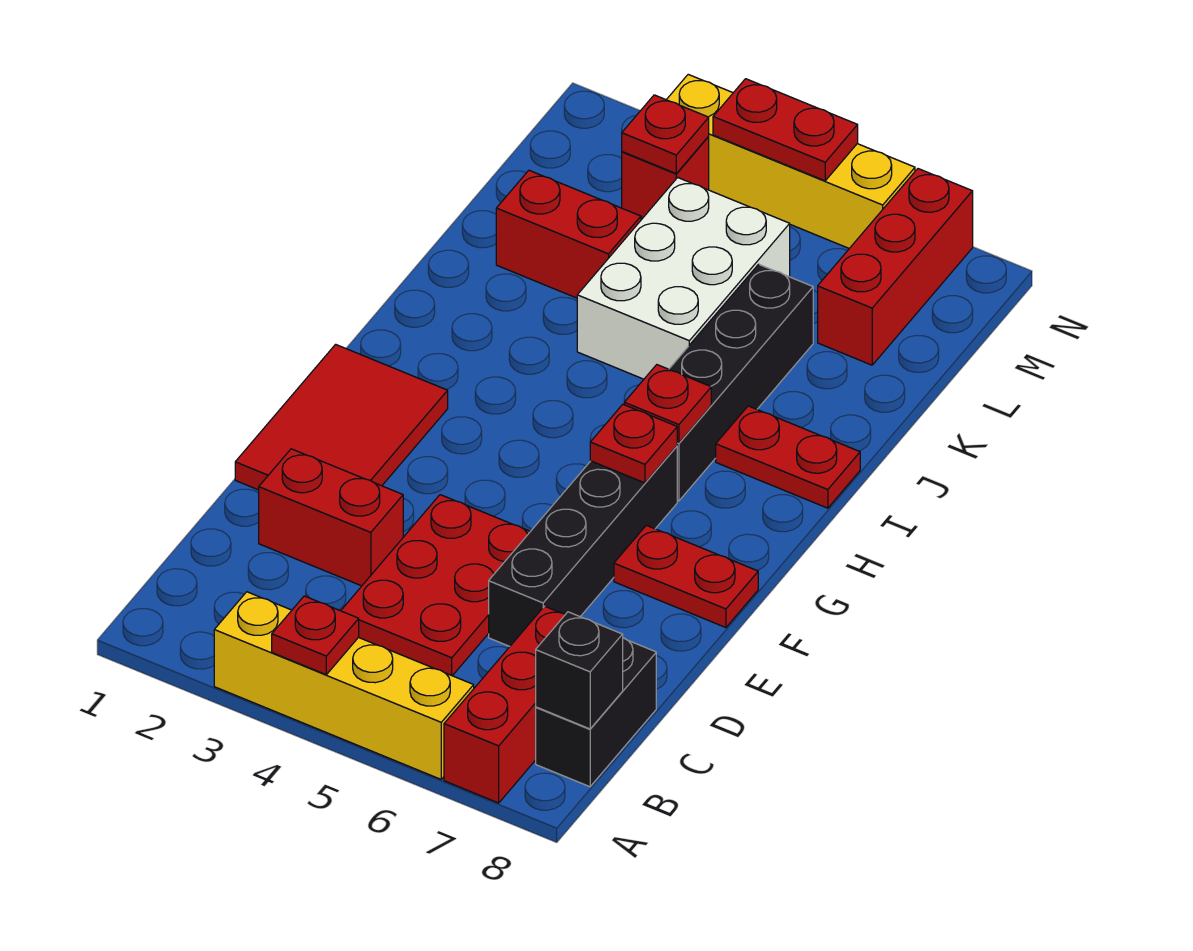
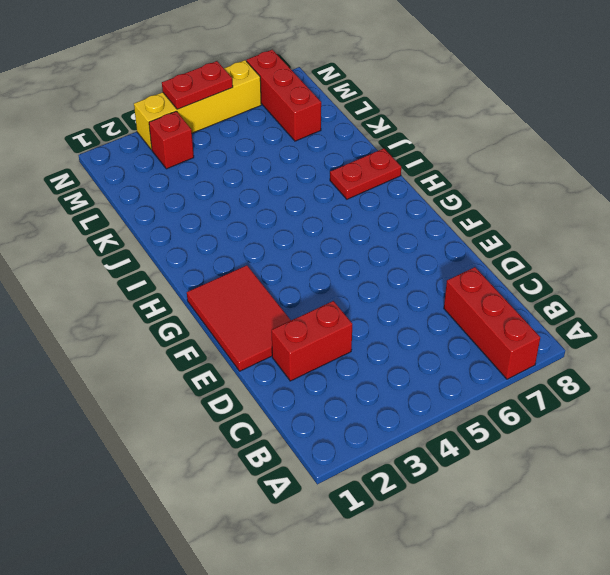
none -> yellow brick A3:A6 level 1
none -> black brick B8:C8 level 1
none -> red plate C4:E5 level 1

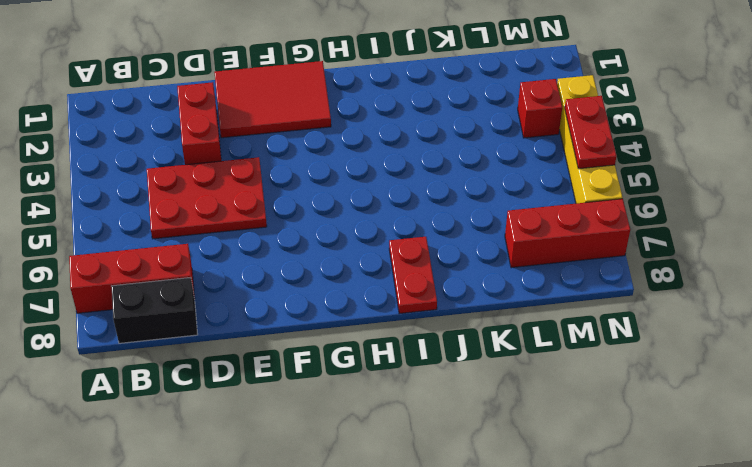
none -> yellow brick A3:A6 level 1
none -> black brick D6:G6 level 1
none -> red plate F7:F8 level 1

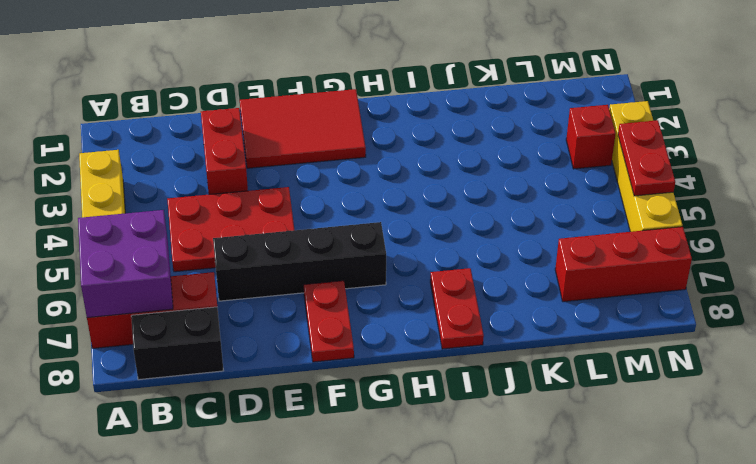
purple brick A6:B7 level 2 -> none
none -> black brick H6:K6 level 1
none -> white brick J4:L5 level 1
none -> red brick K2:K3 level 1

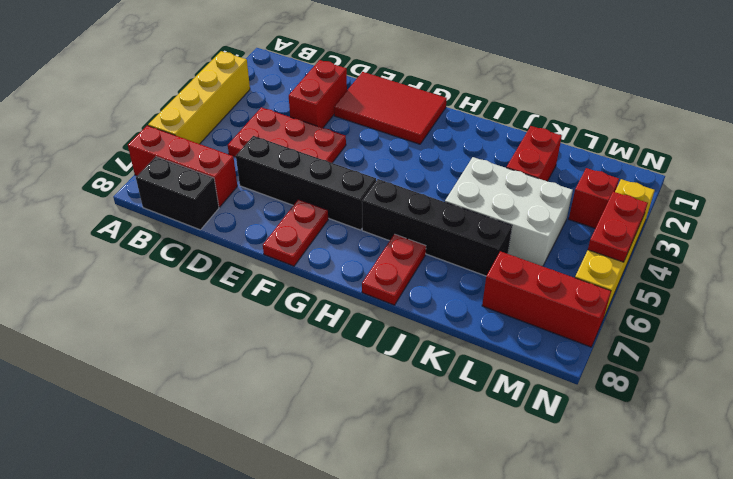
none -> red plate A4 level 2
none -> black brick B8 level 2
none -> red plate G6 level 2

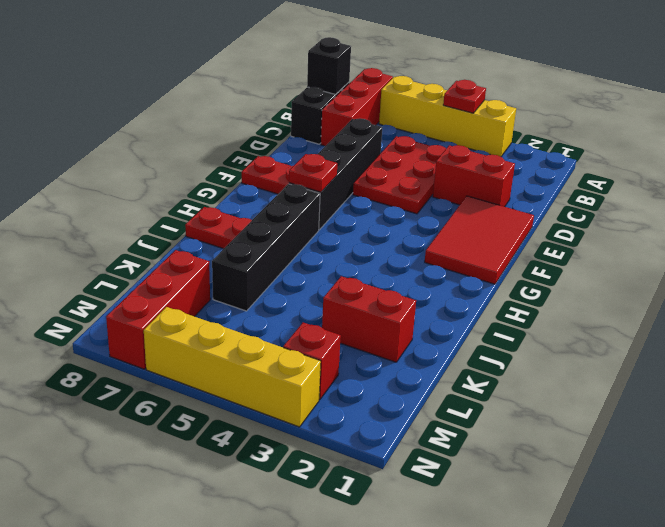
none -> white brick J4:L5 level 1
none -> red plate H6 level 2
none -> red plate M3 level 2

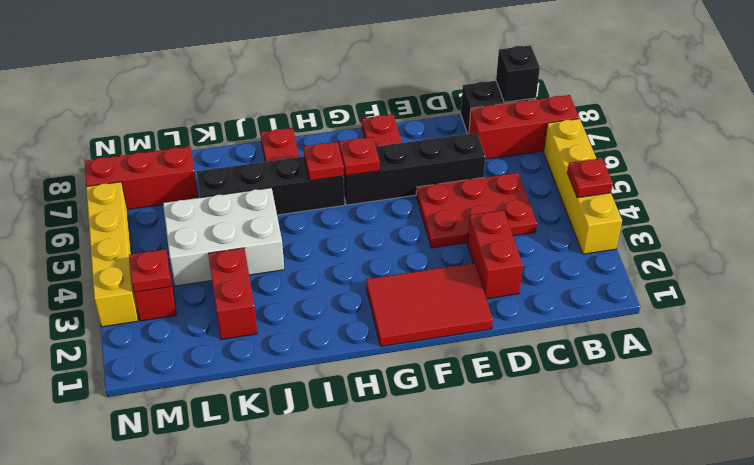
none -> red plate N4:N5 level 2

